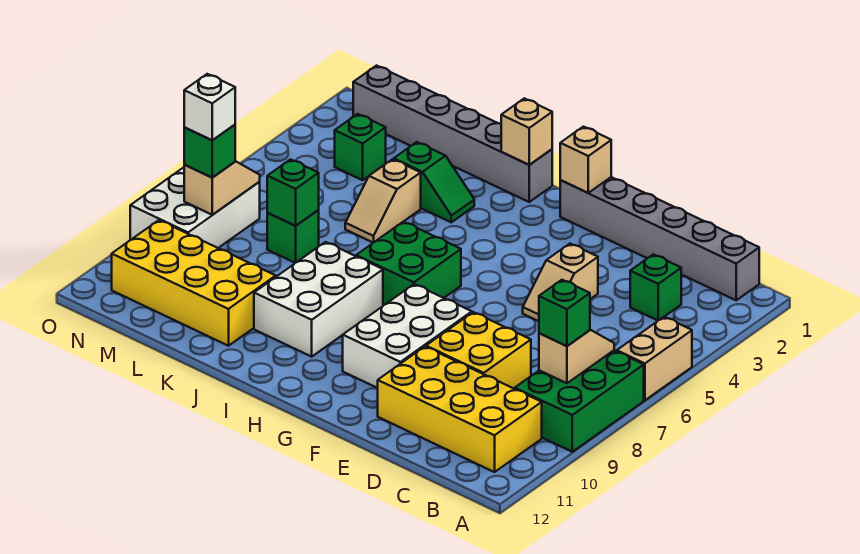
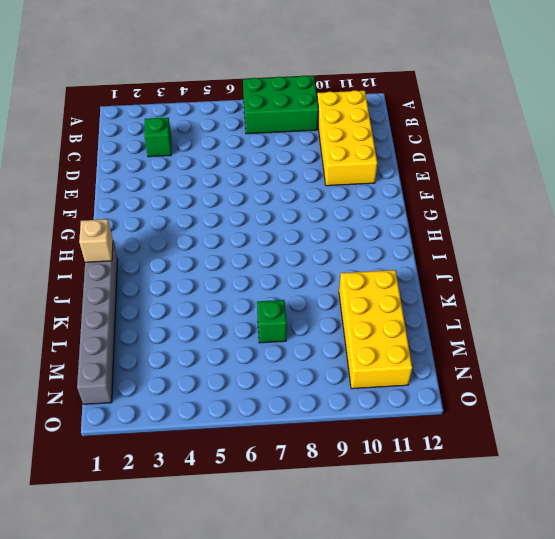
none -> tan brick A5:A6 level 1
none -> grey brick B1:G1 level 1
none -> yellow brick D8:E9 level 1

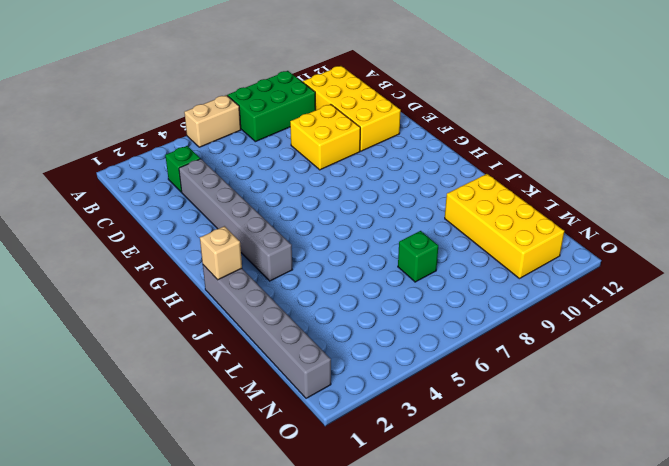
grey brick D3:I3 level 1 -> grey brick B1:G1 level 1
none -> tan slope E4:E5 level 1 top 4
none -> white brick F8:G10 level 1
none -> green brick H6:I7 level 1

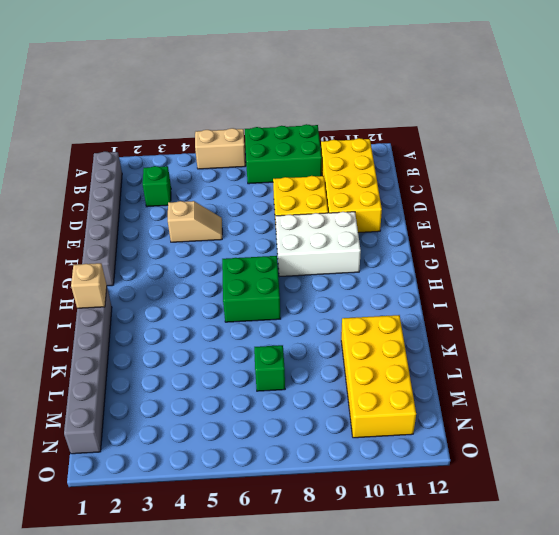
none -> white brick I8:J10 level 1
none -> green slope J3:K3 level 1 top K
none -> tan slope K4:K5 level 1 top 4

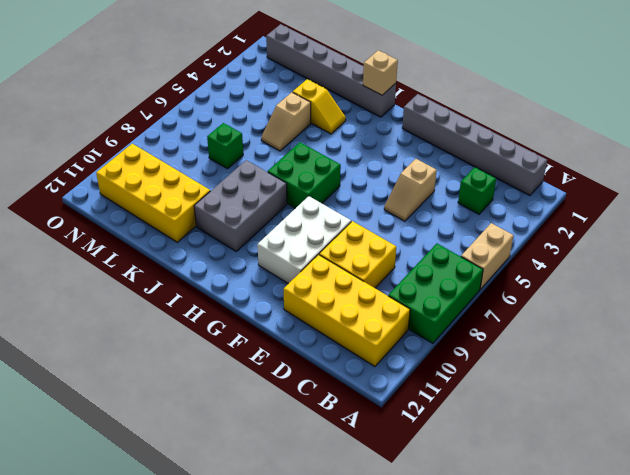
grey brick I8:J10 level 1 -> white brick I8:J10 level 1
yellow slope J3:K3 level 1 top K -> green slope J3:K3 level 1 top K
none -> green brick M3 level 1
none -> white brick N7:O9 level 1
none -> tan slope B7:B8 level 2 top 8

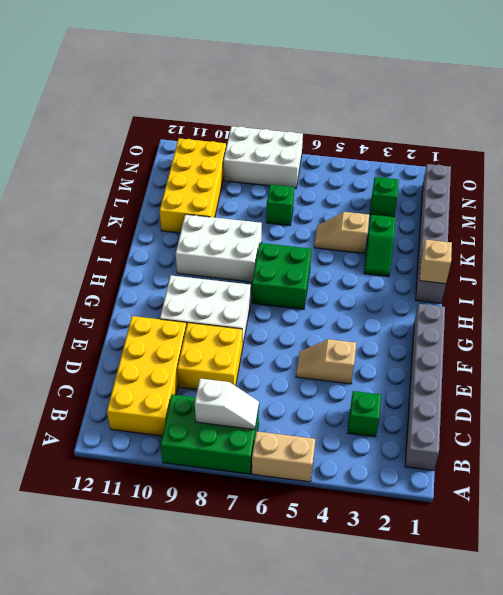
white slope B7:B8 level 2 top 8 -> tan slope B7:B8 level 2 top 8
none -> tan brick G1 level 2
none -> green brick L7 level 2
none -> tan slope N7:N8 level 2 top 8

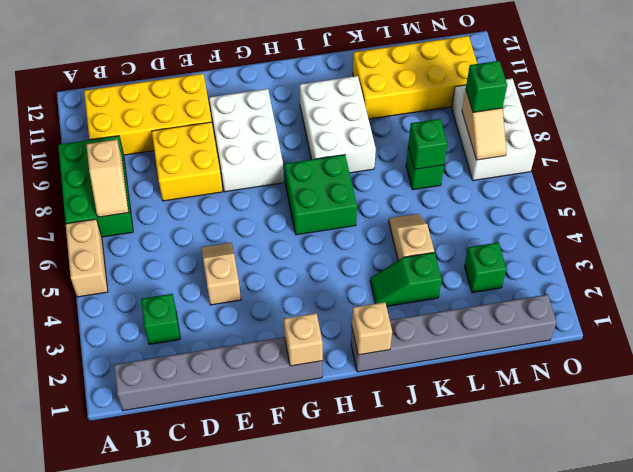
none -> green brick B8 level 3
none -> white brick N8 level 4

